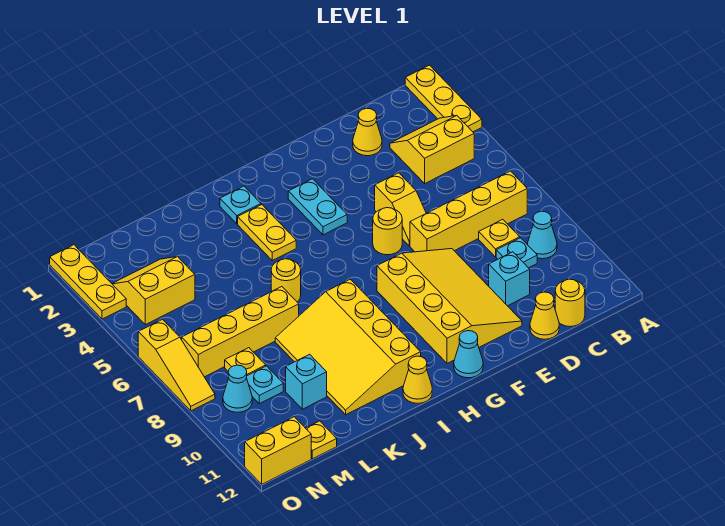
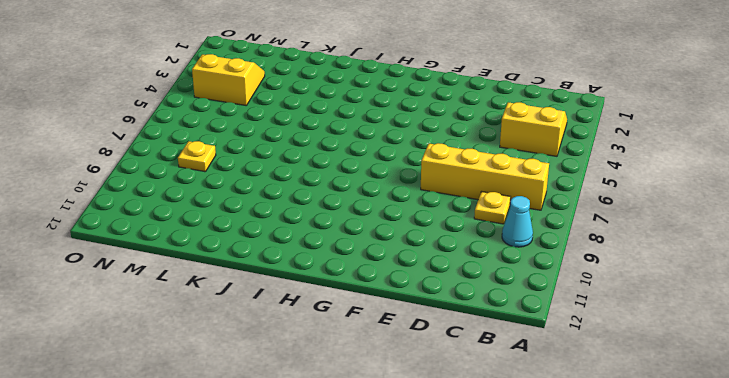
none -> yellow plate A1:A3 level 1
none -> cyan plate C9 level 1
none -> yellow round brick C12 level 1
none -> yellow cone D2 level 1

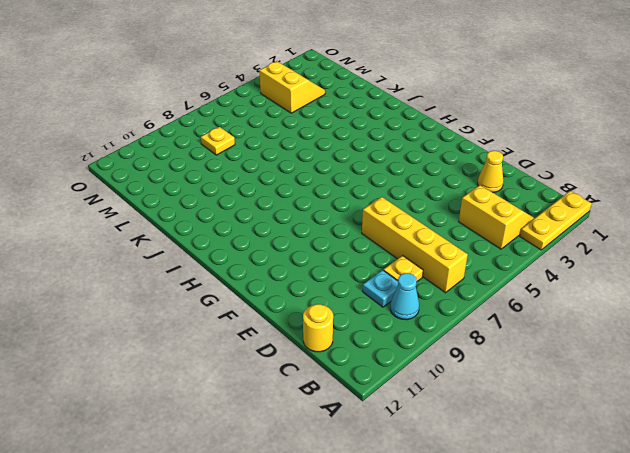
none -> cyan brick D10 level 1
none -> yellow cone D12 level 1
none -> yellow slope E5:E6 level 1 top 5
none -> yellow slope E8:G11 level 1 top G

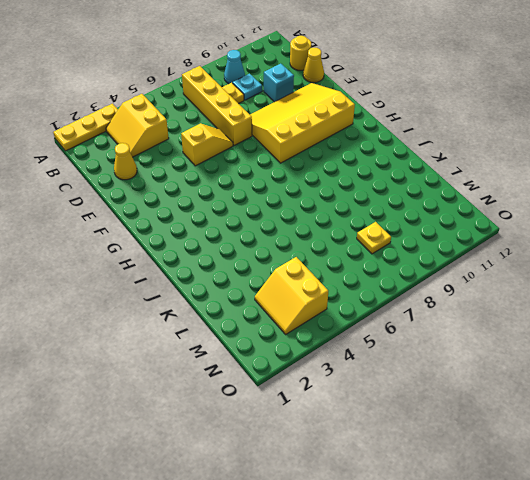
none -> yellow round brick F6 level 1
none -> cyan plate G3:G4 level 1
none -> cyan cone G12 level 1
none -> cyan plate I2 level 1

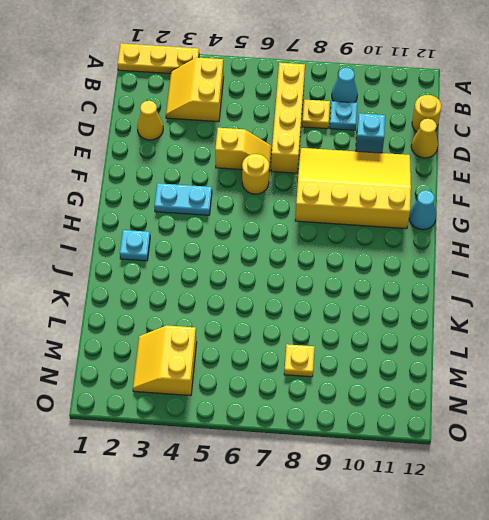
none -> yellow plate I3:I4 level 1
none -> yellow slope I8:K11 level 1 top I
none -> yellow cone I12 level 1
none -> yellow round brick J6 level 1

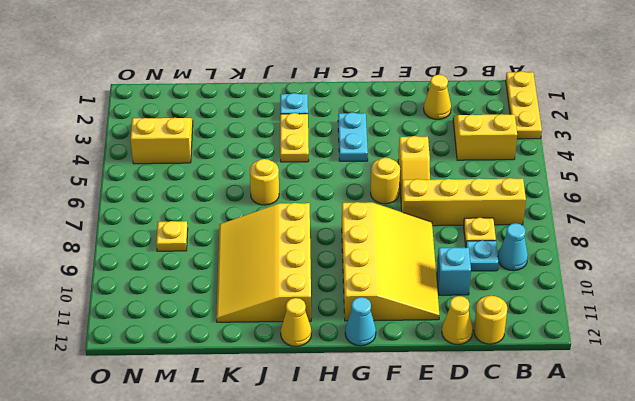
none -> yellow brick K7:N7 level 1
none -> cyan brick L10 level 1
none -> cyan plate M9 level 1
none -> yellow plate M12 level 1

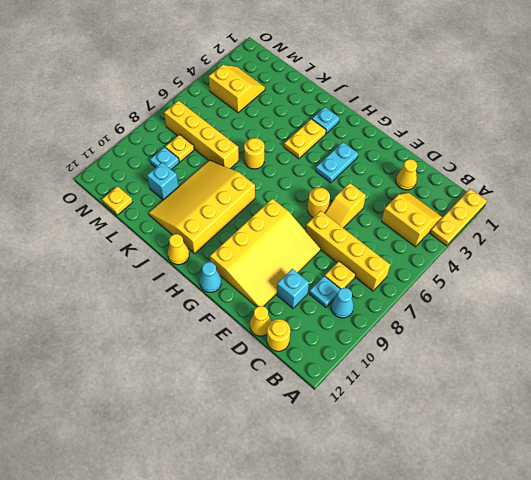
none -> cyan cone N9 level 1
none -> yellow brick N12:O12 level 1
none -> yellow plate O1:O3 level 1
none -> yellow slope O6:O8 level 1 top 6

